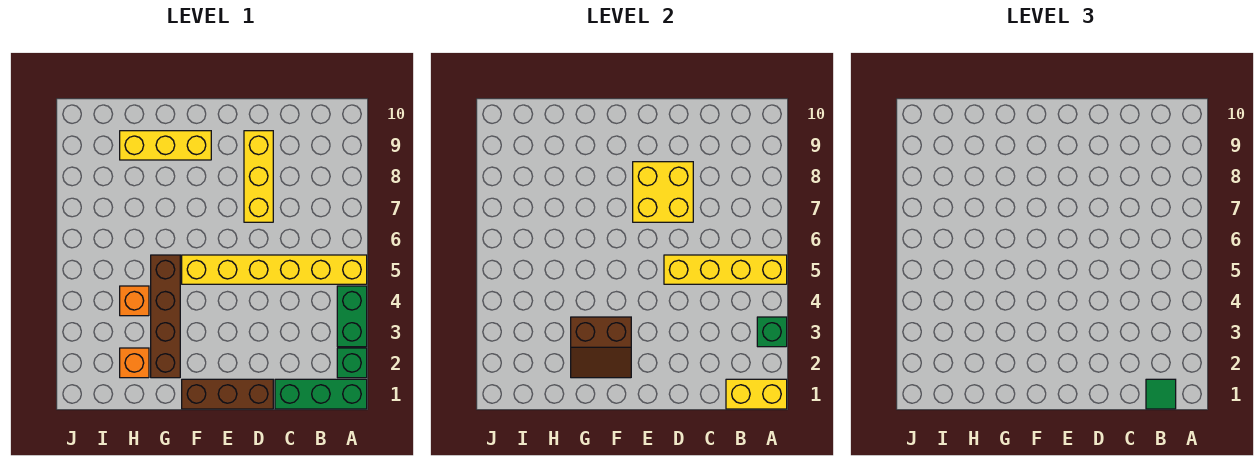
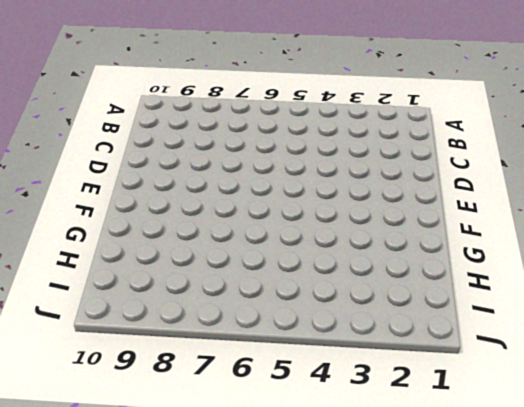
none -> green brick A1:C1 level 1
none -> green brick A2 level 1
none -> green brick A3:A4 level 1

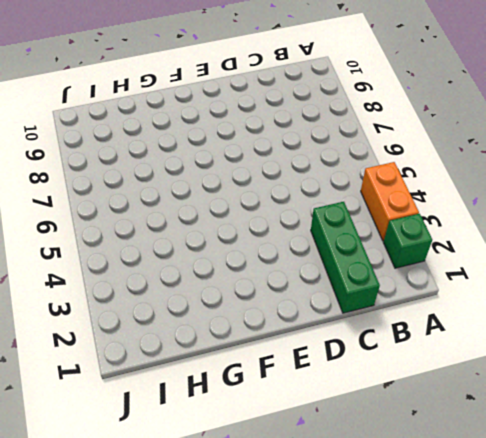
orange brick A3:A4 level 1 -> green brick A3:A4 level 1
green brick C1:C3 level 1 -> green brick A1:C1 level 1
none -> yellow brick A5:F5 level 1
none -> brown brick D1:F1 level 1
none -> yellow brick D7:D9 level 1

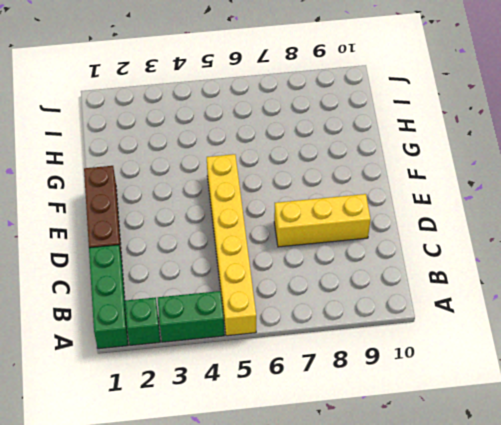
none -> yellow brick F9:H9 level 1
none -> brown brick G2:G5 level 1
none -> orange brick H2 level 1

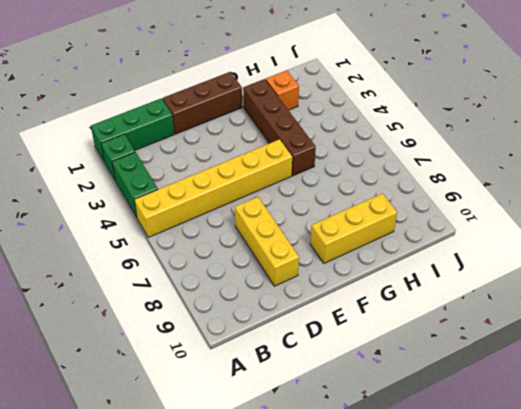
none -> orange brick H4 level 1
none -> yellow brick A1:B1 level 2
none -> green brick A3 level 2

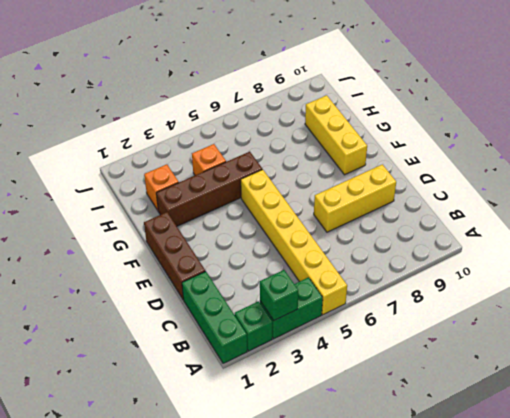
none -> yellow brick A1:B1 level 2
none -> yellow brick A5:D5 level 2
none -> yellow brick D7:E8 level 2

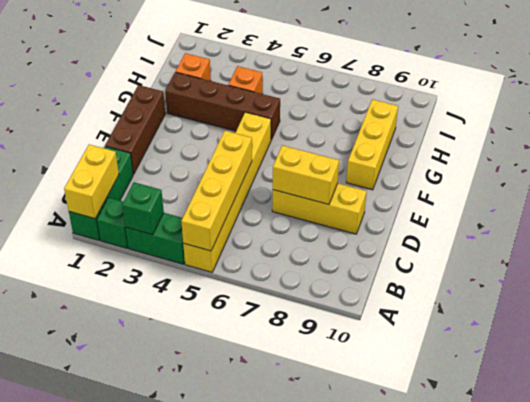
yellow brick D7:D8 level 2 -> yellow brick D7:E8 level 2
none -> brown slope F2:G3 level 2 top 3
none -> green tile B1 level 3

